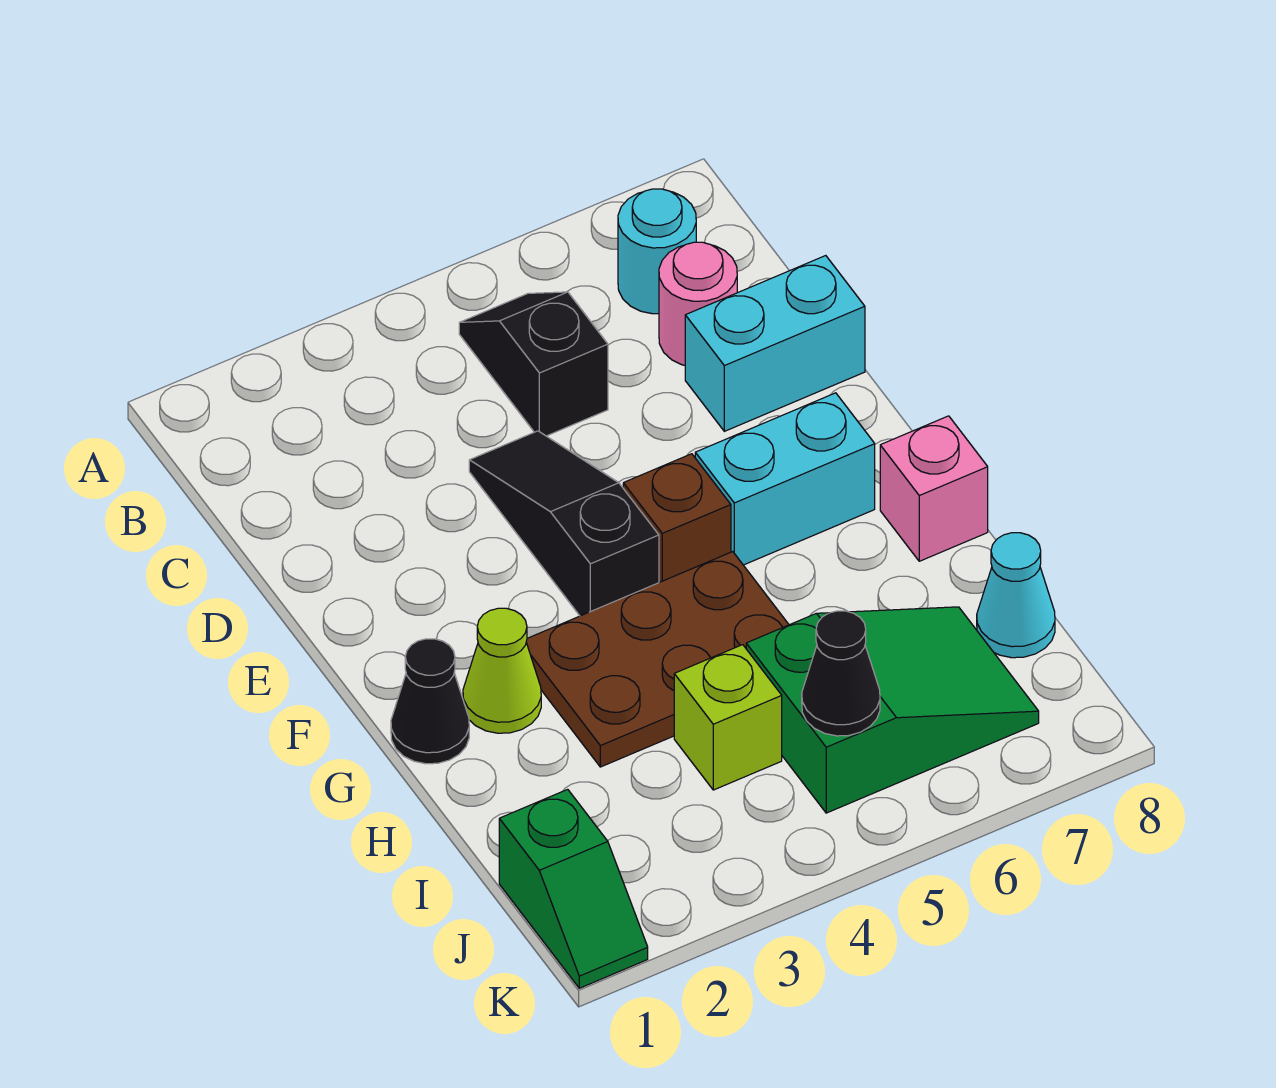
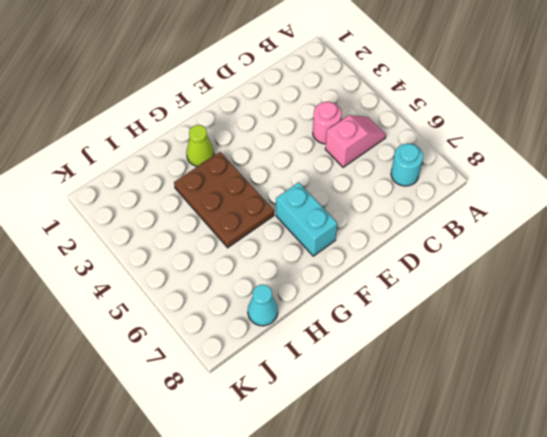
pink slope B5:C5 level 1 top C -> black slope B5:C5 level 1 top C
pink round brick C4 level 1 -> pink round brick C7 level 1
none -> black slope D4:F4 level 1 top F
none -> cyan brick D7:D8 level 1
none -> brown brick F5 level 1

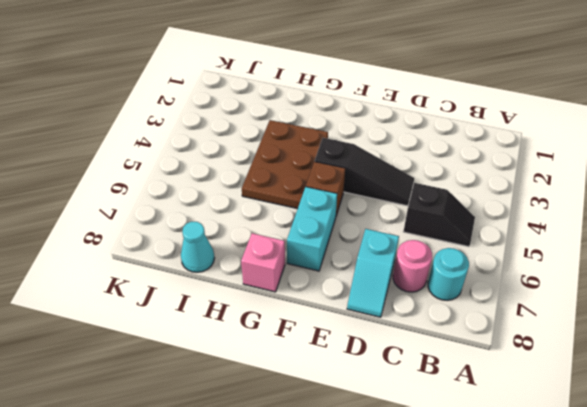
cyan slope D7:D8 level 1 top 7 -> cyan brick D7:D8 level 1
none -> black cone G1 level 1
none -> lime cone G2 level 1
none -> lime brick I4 level 1

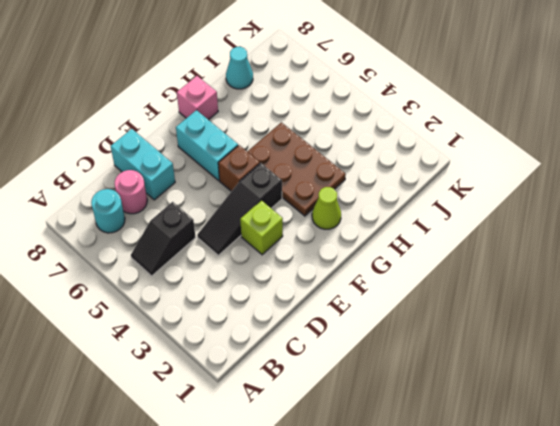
lime brick E3 level 1 -> lime brick I4 level 1
none -> black cone G1 level 1
none -> green slope I5:J7 level 1 top 5
none -> green slope J1:K1 level 1 top J

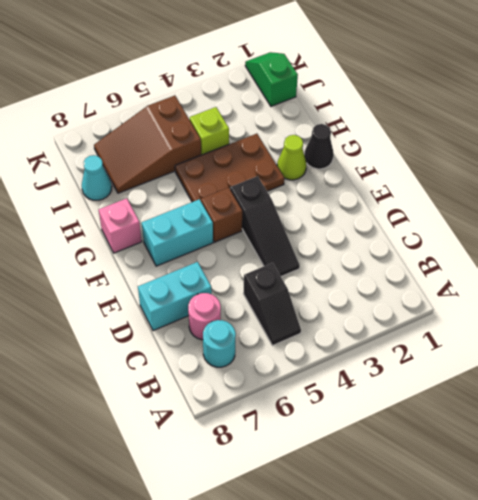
brown slope I5:J7 level 1 top 5 -> green slope I5:J7 level 1 top 5
none -> black cone J5 level 2

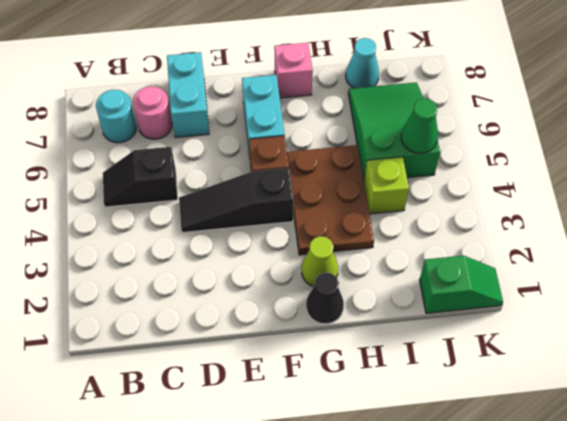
green cone J5 level 2 -> black cone J5 level 2

